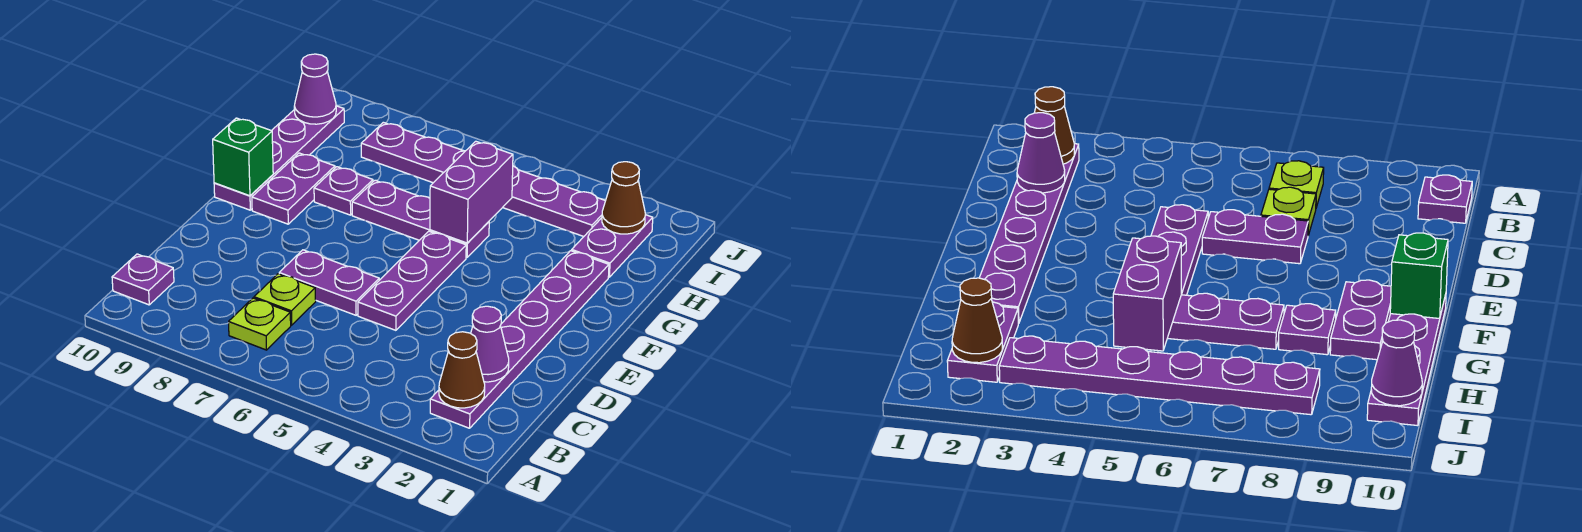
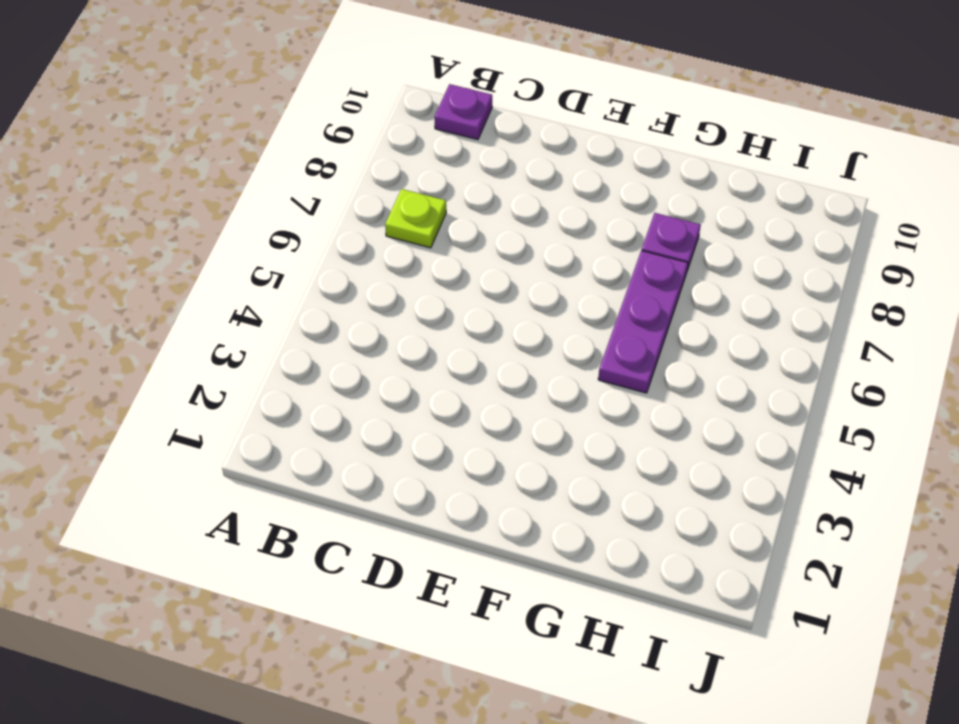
none -> purple plate B2:G2 level 1
none -> lime plate C7 level 1
none -> purple plate D5:F5 level 1

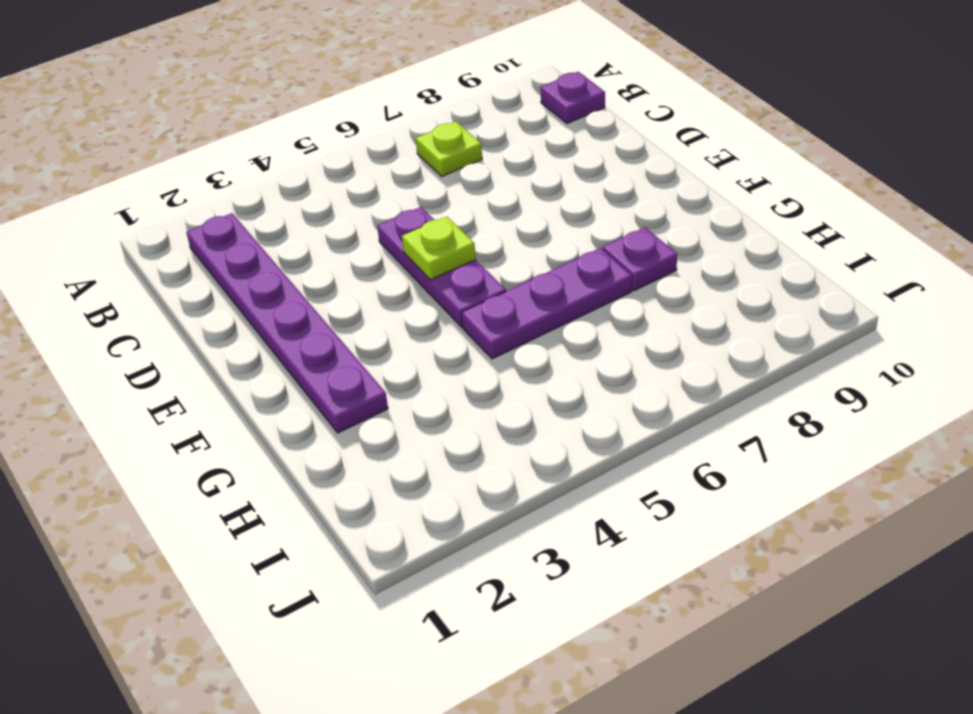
lime plate E5 level 2 -> lime plate C7 level 1
none -> purple plate D6:D7 level 1
none -> purple plate F9:G9 level 1
none -> purple plate F10:I10 level 1

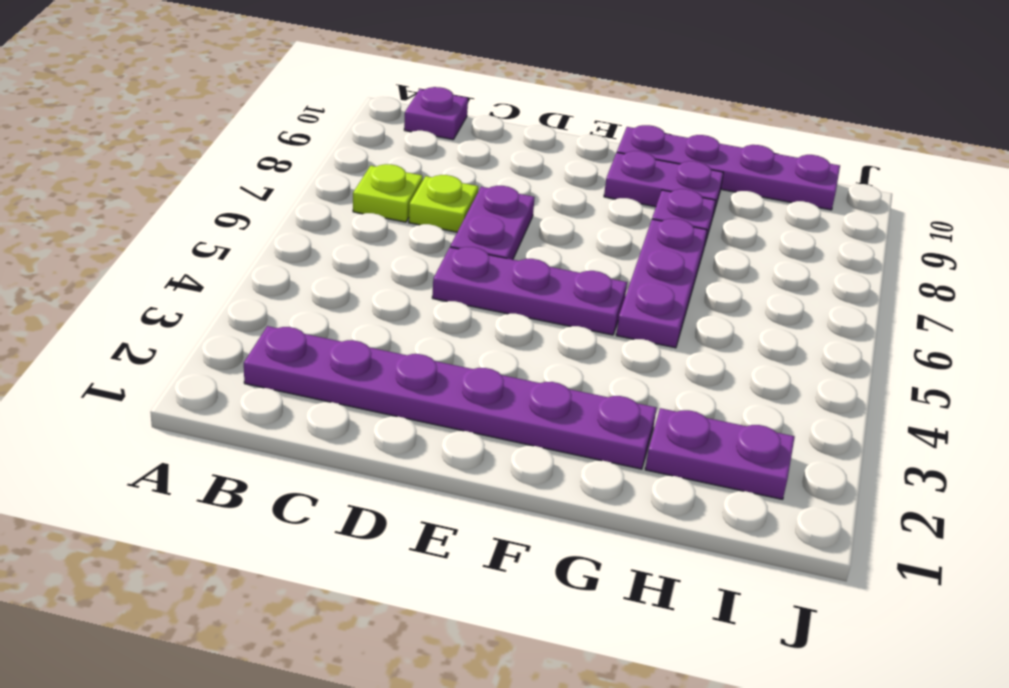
none -> purple plate I3:I8 level 1
none -> brown cone B2 level 2
none -> purple cone C2 level 2

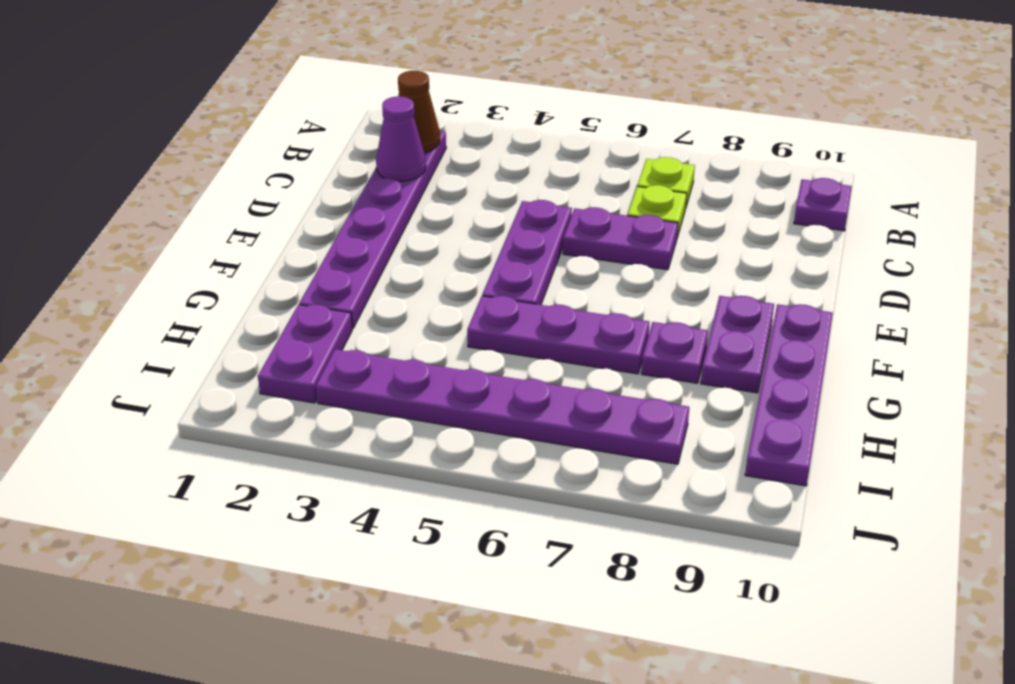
none -> green brick F10 level 2
none -> purple brick G5:H5 level 2
none -> brown cone I2 level 2

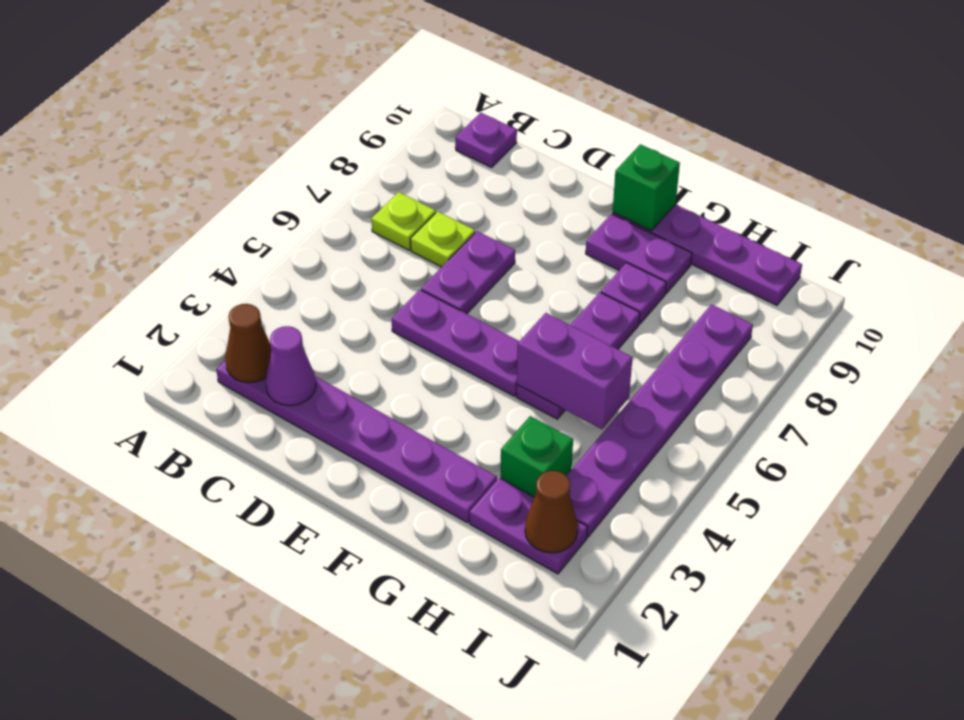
green brick H3 level 1 -> none
none -> purple cone I10 level 2

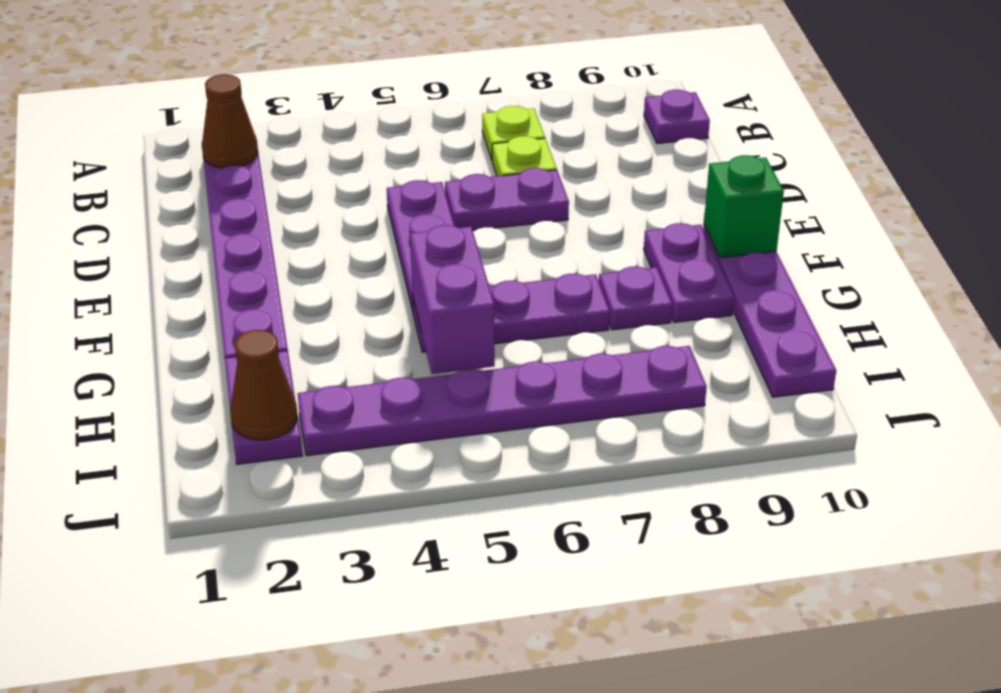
none -> purple cone C2 level 2
none -> purple cone I10 level 2

